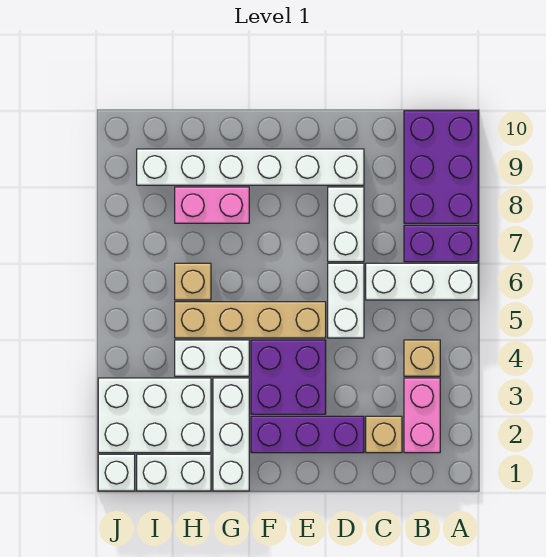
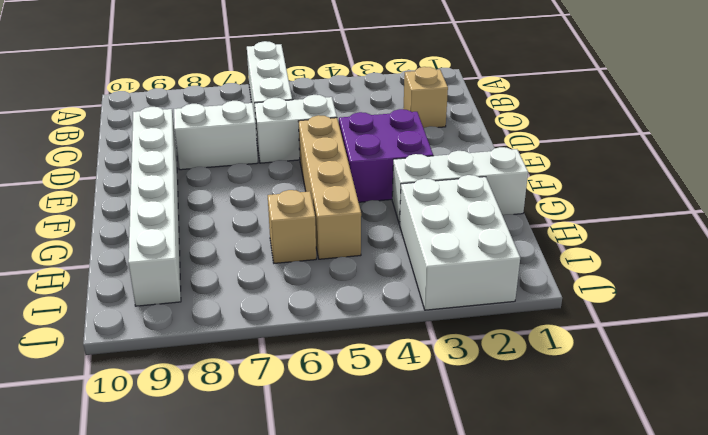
none -> purple brick A7:B7 level 1
none -> purple brick A8:B10 level 1
none -> pink brick B2:B3 level 1

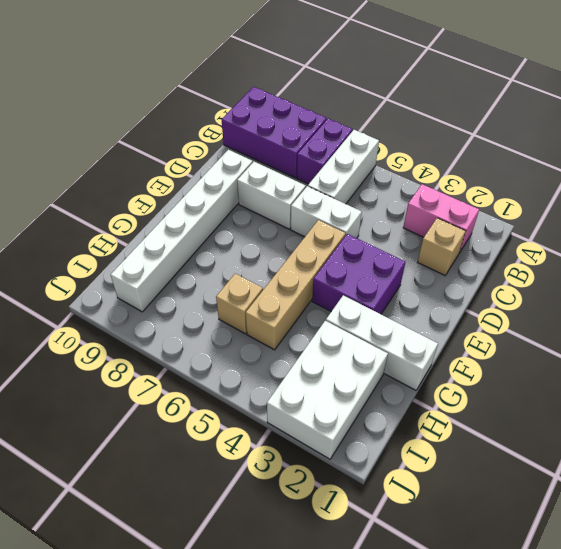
none -> tan brick B4 level 1
none -> purple brick D2:F2 level 1
none -> white brick G4:H4 level 1

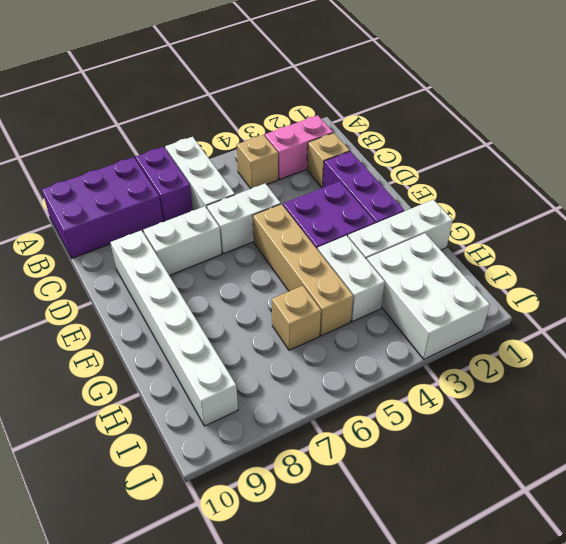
none -> pink brick G8:H8 level 1
none -> white brick H1:I1 level 1
none -> white brick J1 level 1

